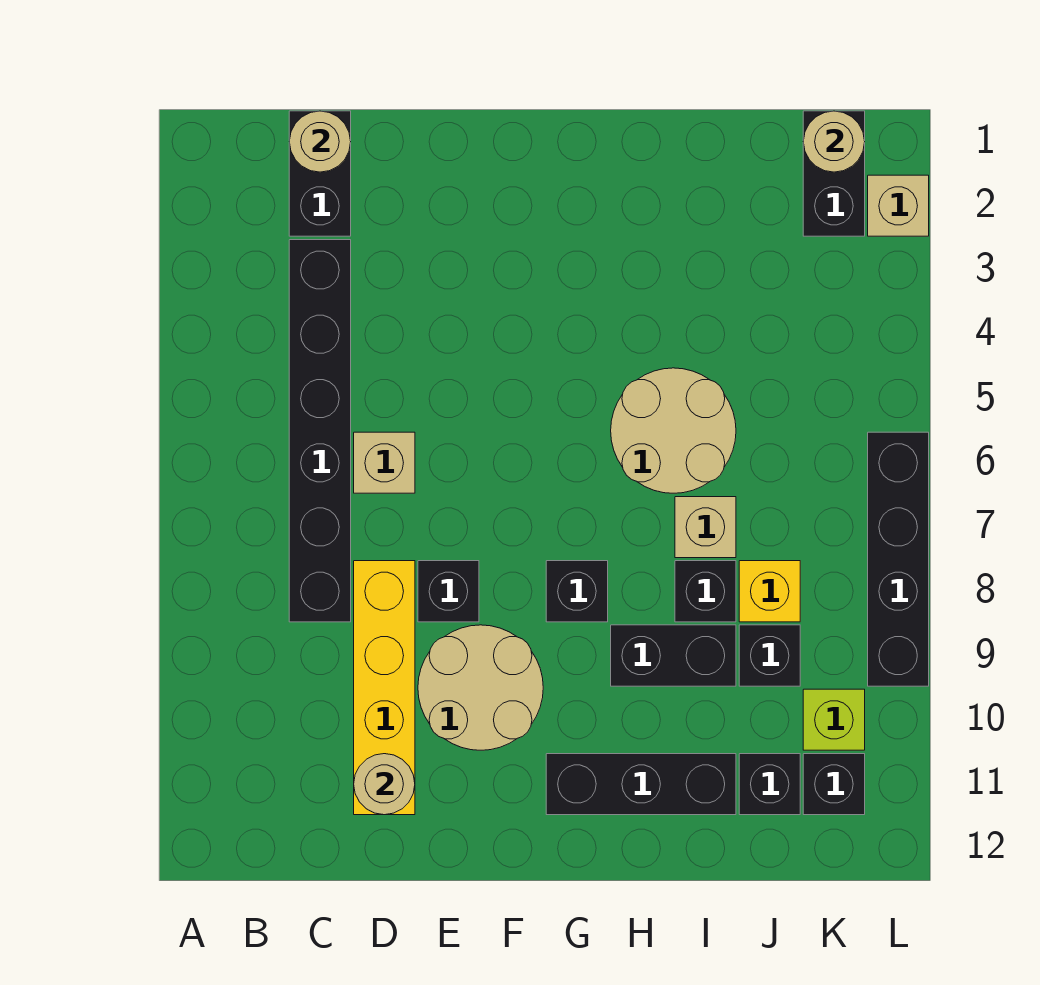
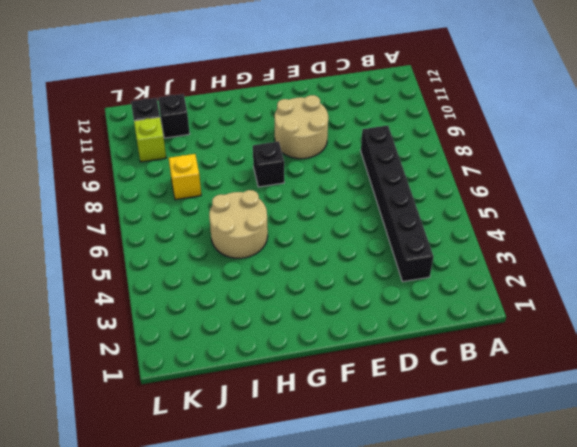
none -> black brick C1:C2 level 1
none -> tan brick D6 level 1
none -> yellow brick D8:D11 level 1

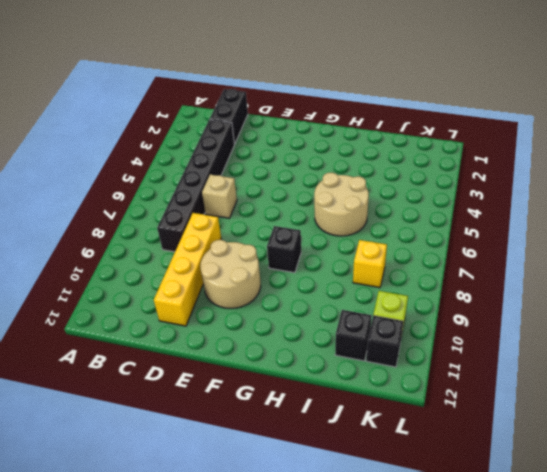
none -> black brick E8 level 1
none -> black brick G11:I11 level 1
none -> black brick H9:I9 level 1

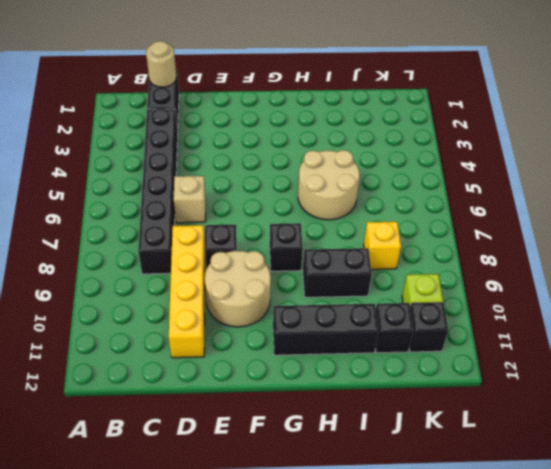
none -> tan brick I7 level 1
none -> black brick I8 level 1
none -> black brick J9 level 1

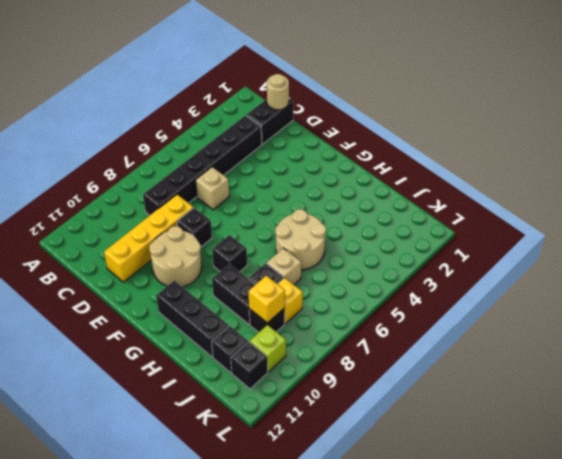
yellow brick J9 level 2 -> none
none -> black brick K1:K2 level 1
none -> tan brick L2 level 1
none -> black brick L6:L9 level 1

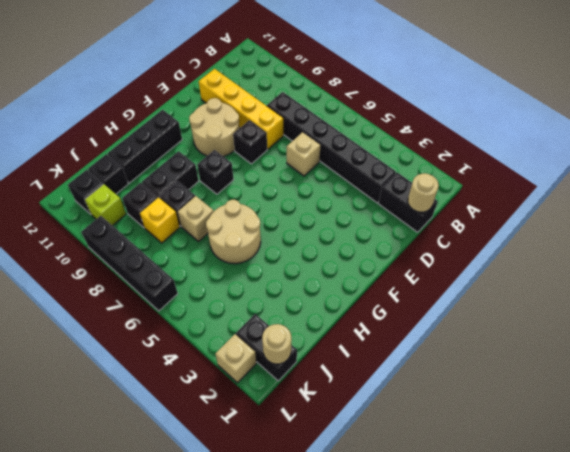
none -> tan round brick D11 level 2

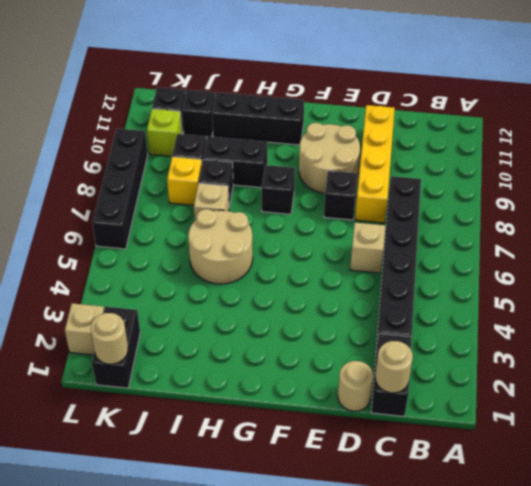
tan round brick D1 level 1 -> tan round brick D11 level 2

